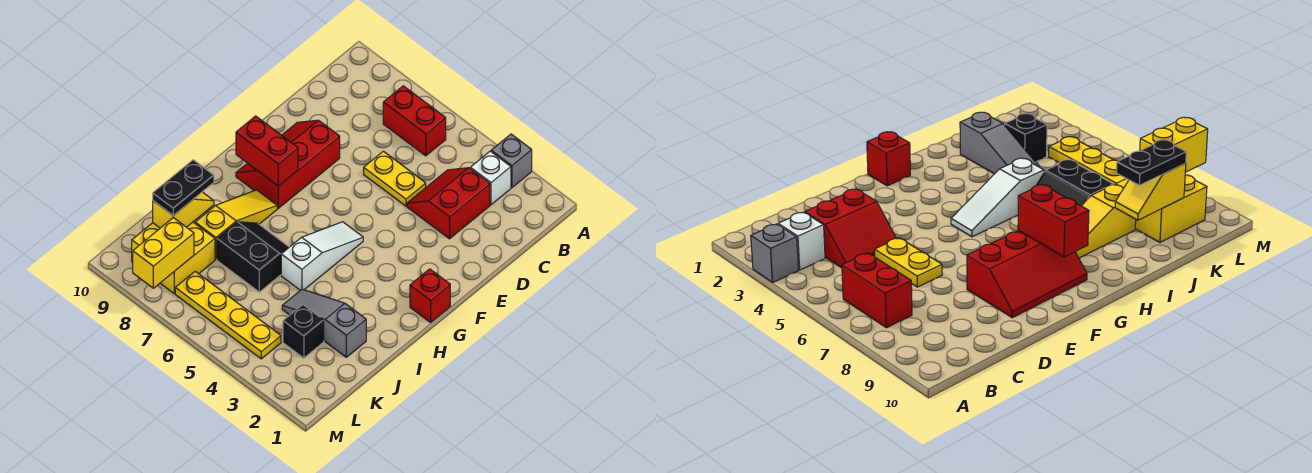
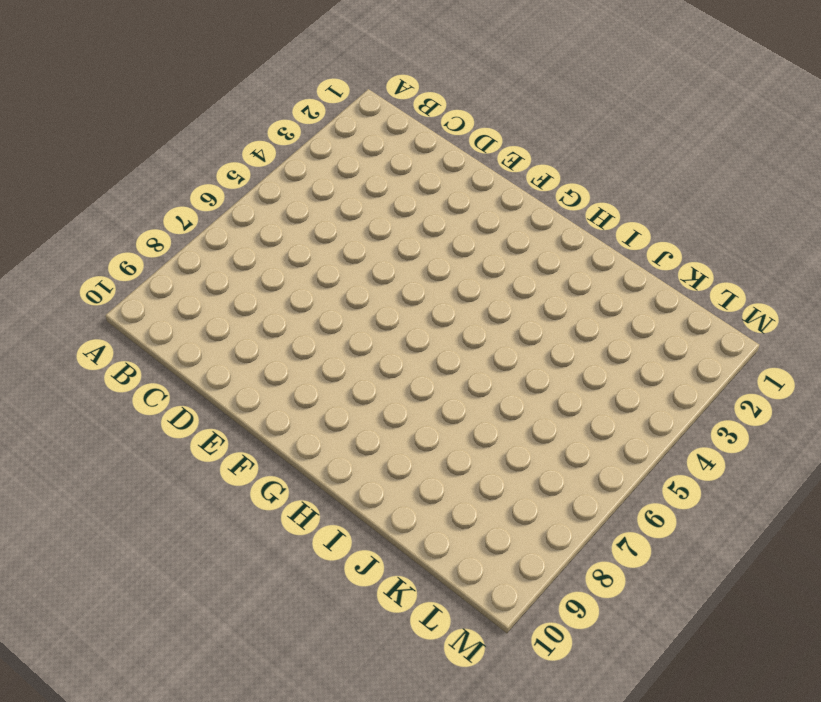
none -> grey brick A3 level 1
none -> white brick B3 level 1
none -> red brick B6:B7 level 1

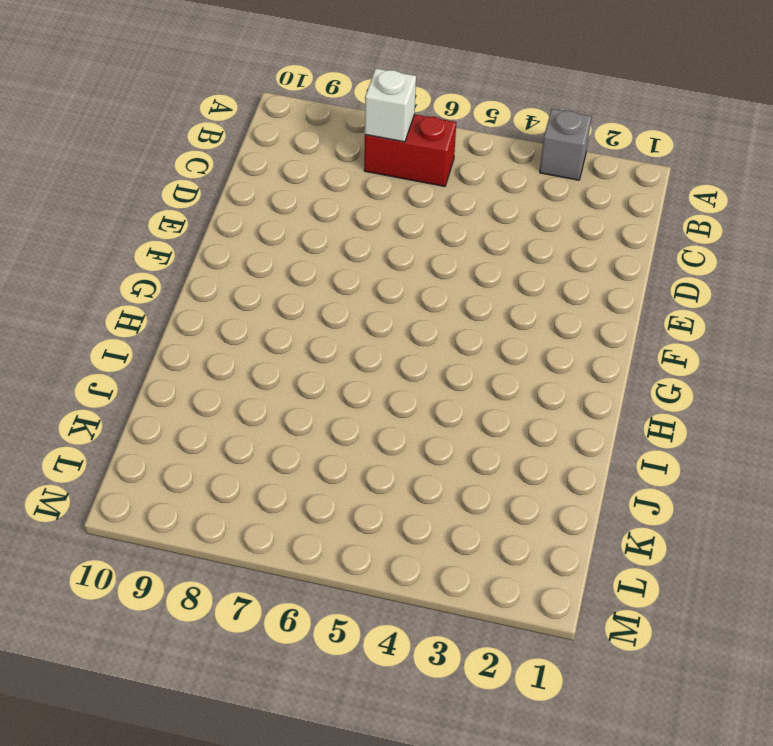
white brick B7 level 2 -> white brick B3 level 1
none -> red slope C3:D4 level 1 top 3
none -> yellow plate D5:D6 level 1
none -> red slope E8:G9 level 1 top 8

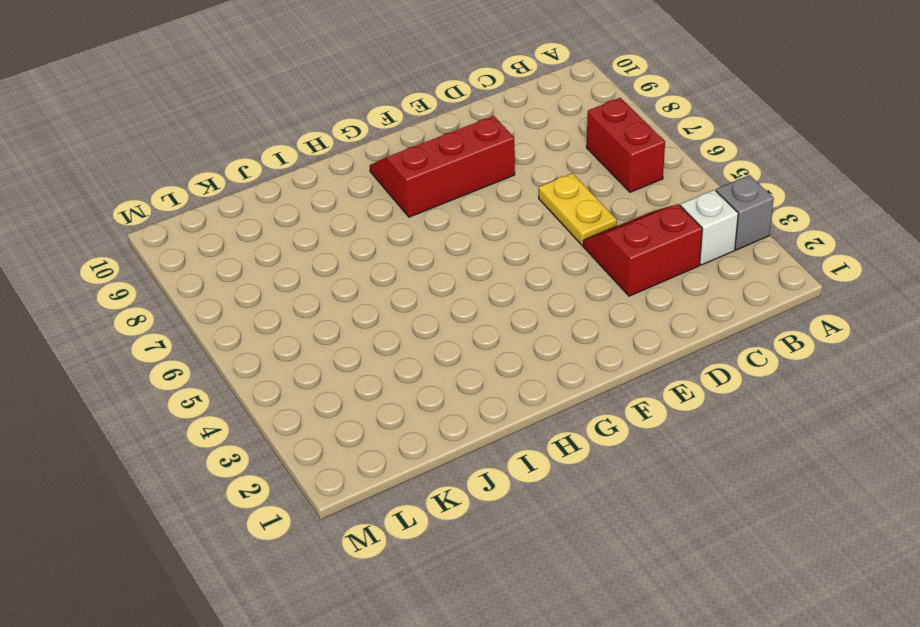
none -> red brick G1 level 1
none -> white slope G5:I5 level 1 top I
none -> yellow slope H8:J8 level 1 top J

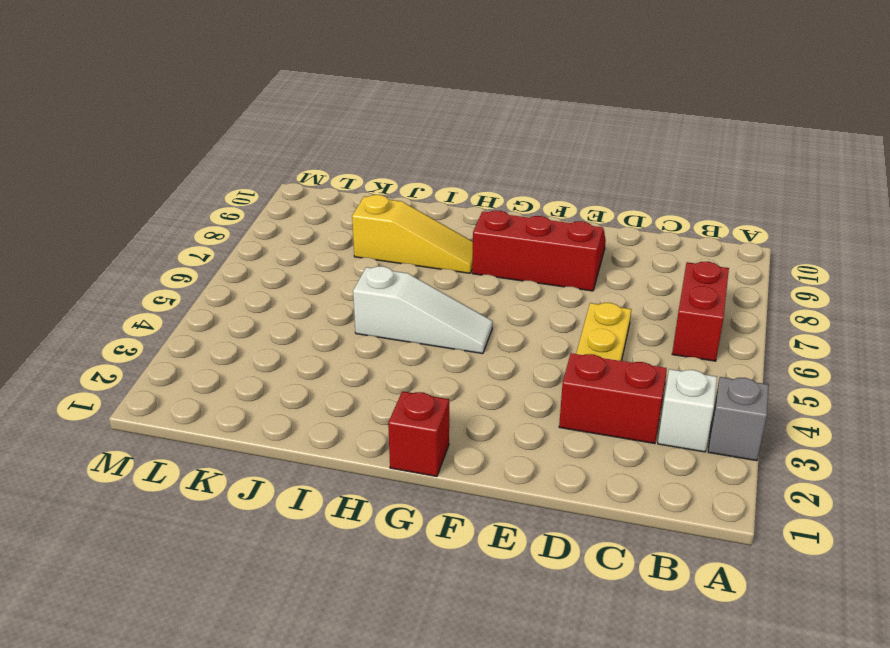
none -> black slope I6:J7 level 1 top J
none -> grey slope J2:J4 level 1 top 2
none -> black brick K3 level 1

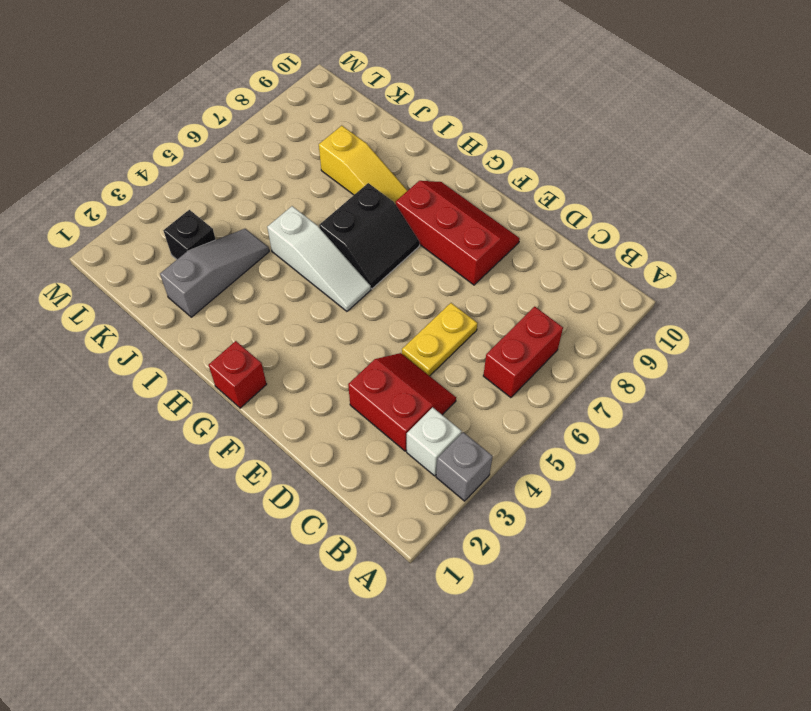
black slope G6:H7 level 1 top H -> black slope I6:J7 level 1 top J
none -> yellow brick K8:L9 level 1
none -> yellow plate L4:L7 level 1
none -> red brick G8:G9 level 2

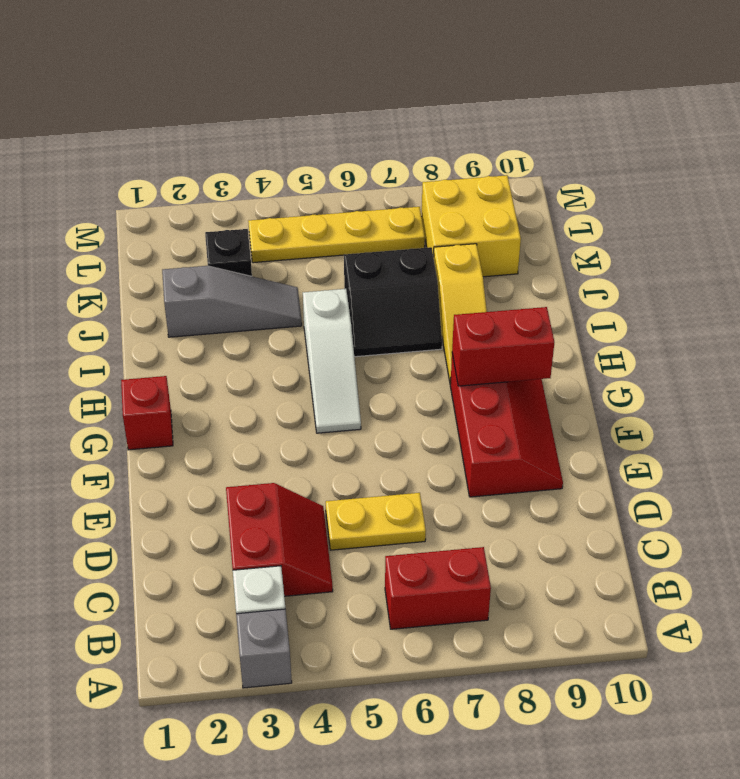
none -> yellow slope J9:K9 level 2 top K
none -> yellow brick L8:M8 level 2
none -> black plate J9:K9 level 3

